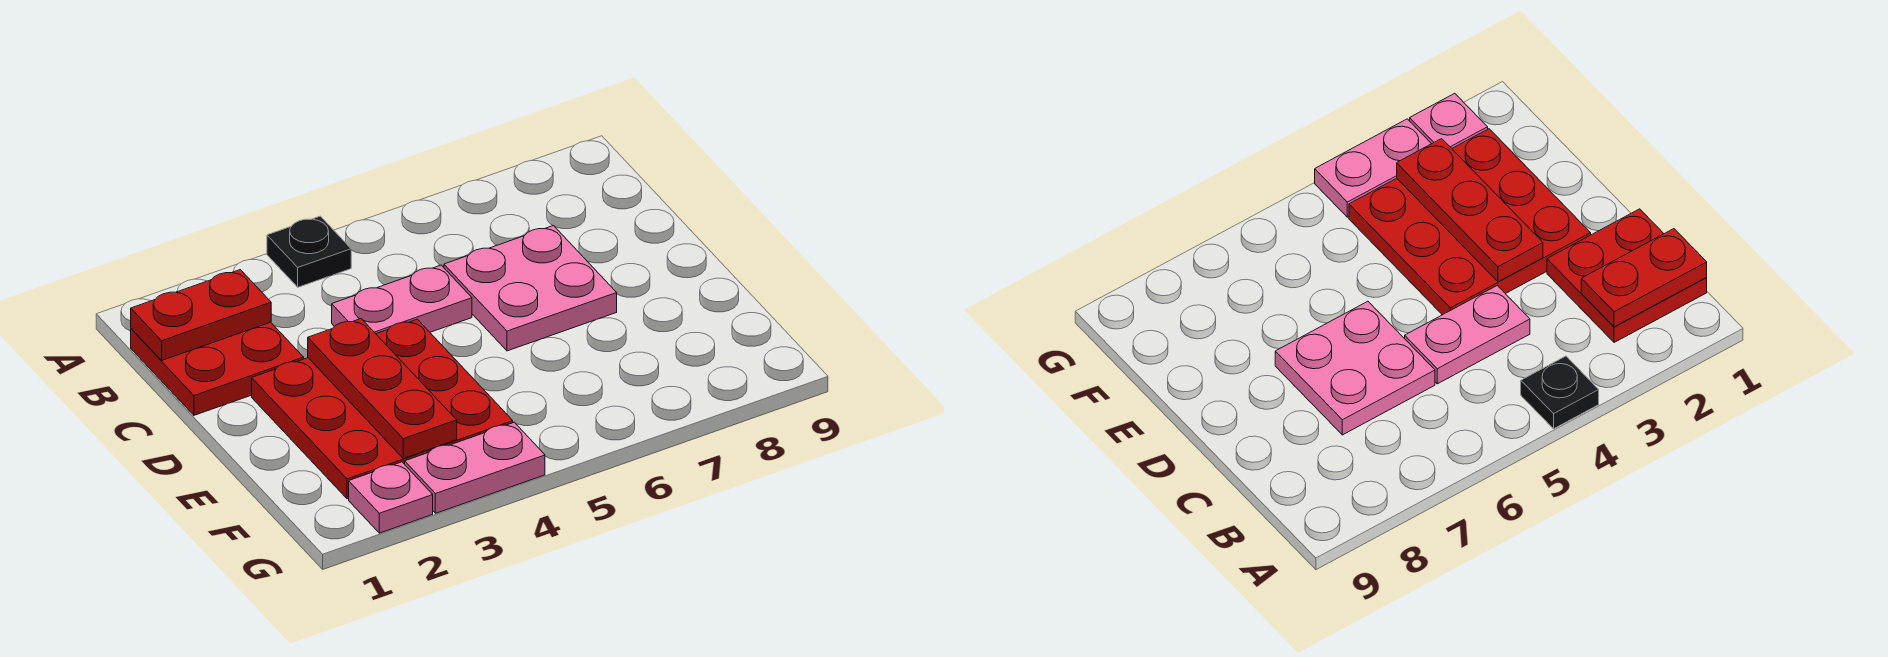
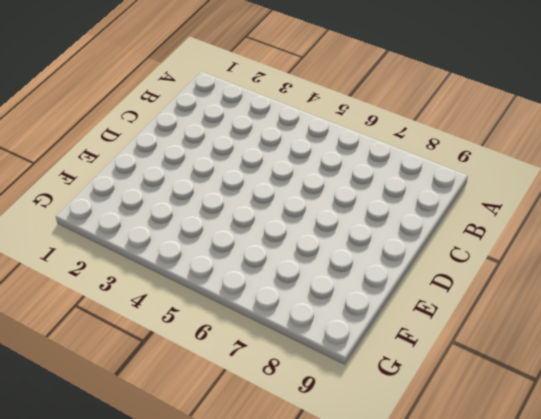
none -> black plate A4 level 1
none -> red plate B1:C2 level 1

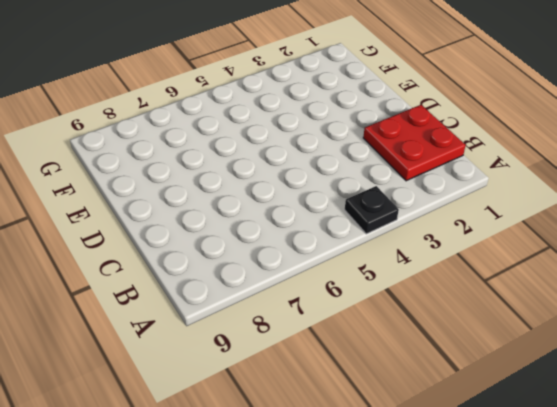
none -> pink plate C4:C5 level 1
none -> pink plate C6:D7 level 1

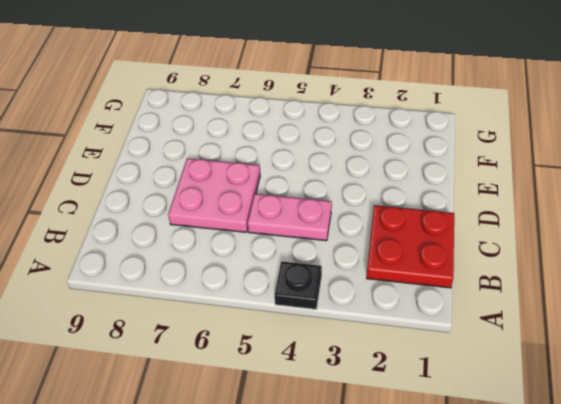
none -> red plate D2:F4 level 1
none -> pink plate G2 level 1

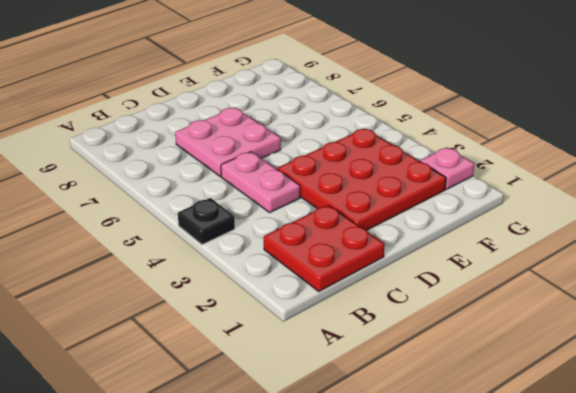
none -> pink plate G3:G4 level 1
none -> red plate B1:B2 level 2

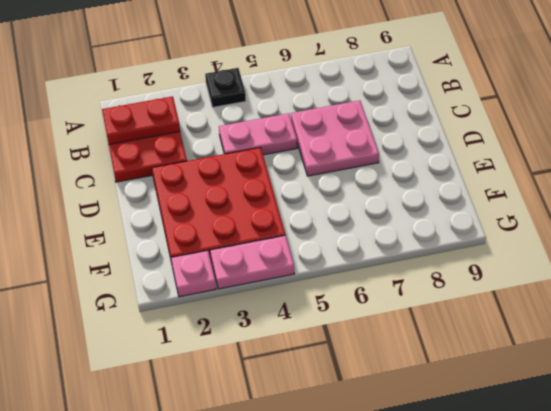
none -> red plate D3:F3 level 2

